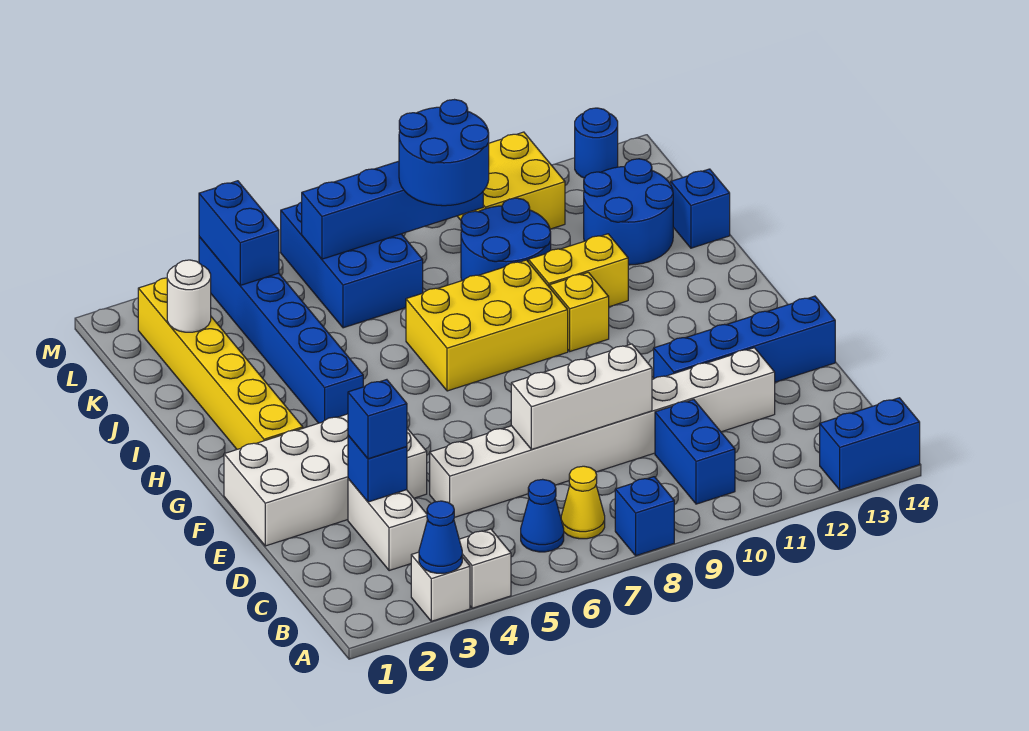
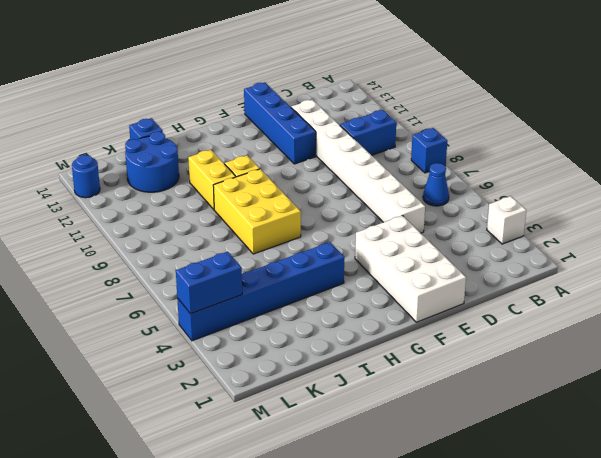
none -> white brick A4 level 1
none -> blue brick A13:A14 level 1
none -> yellow cone B7 level 1
none -> white brick C3:D3 level 1

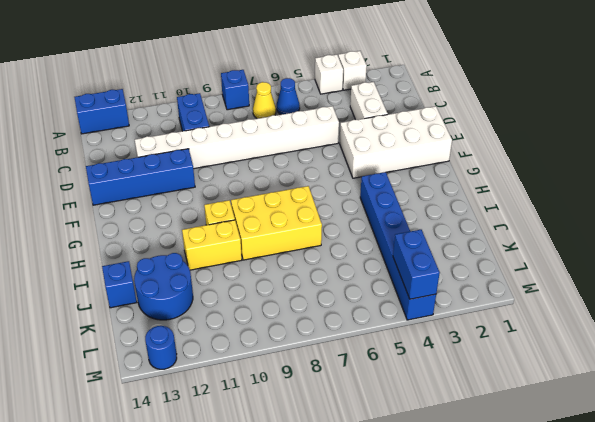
none -> yellow brick G2:L2 level 1
none -> blue round brick J9:K10 level 1
none -> blue brick K6:M7 level 1
none -> yellow brick L10:M11 level 1

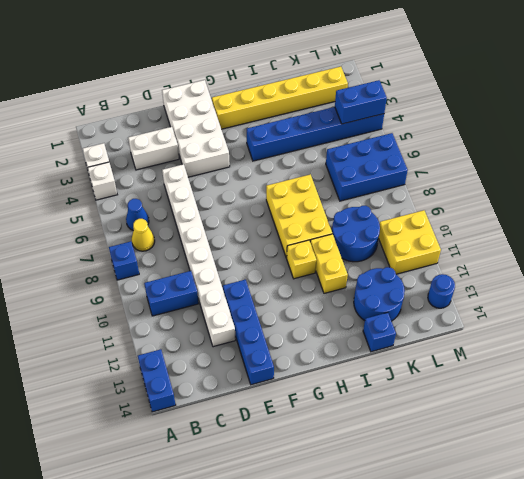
none -> blue cone A3 level 2
none -> blue brick D3 level 2
none -> white brick D7:D9 level 2
none -> white round brick K2 level 2

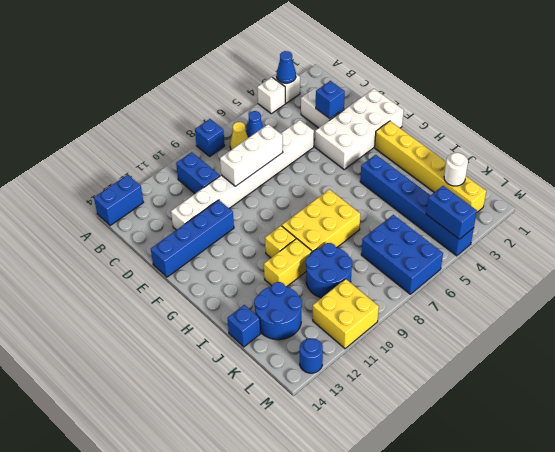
none -> blue brick L6:L9 level 2
none -> blue brick D3 level 3
none -> blue round brick K8:L9 level 3

